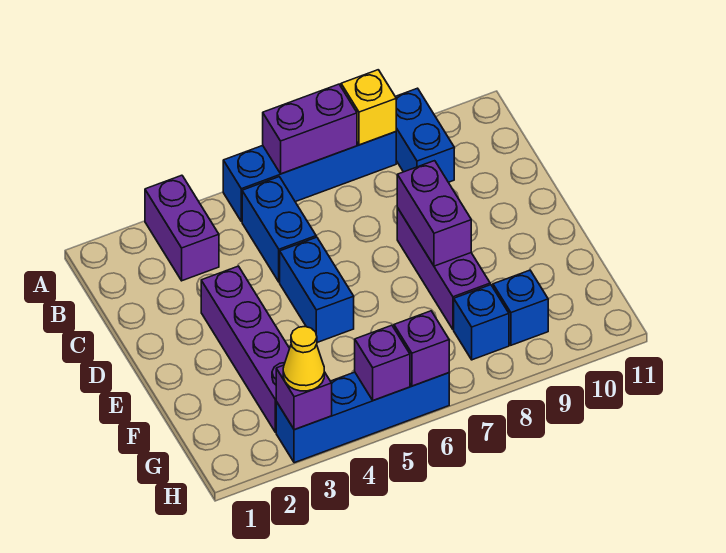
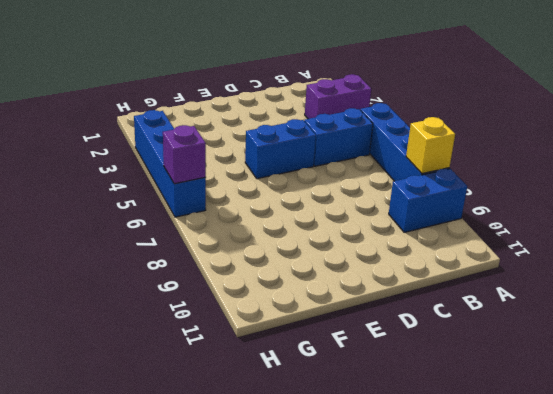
none -> purple brick D3:G3 level 1
none -> purple brick D8:F8 level 1
none -> blue brick G8 level 1

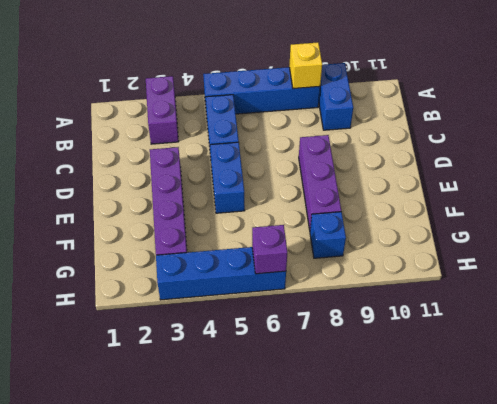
none -> blue brick G9 level 1
none -> purple brick A6:A7 level 2
none -> purple brick D8:E8 level 2

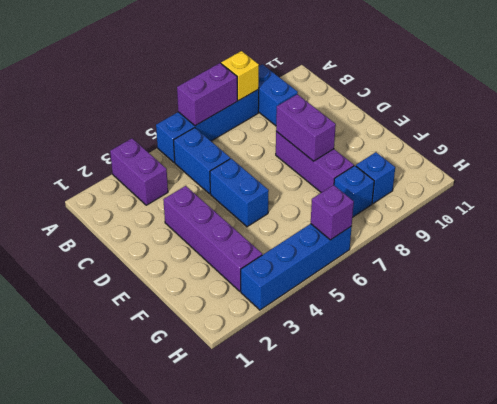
none -> purple brick H3 level 2
none -> purple brick H5 level 2
none -> yellow cone H3 level 3

